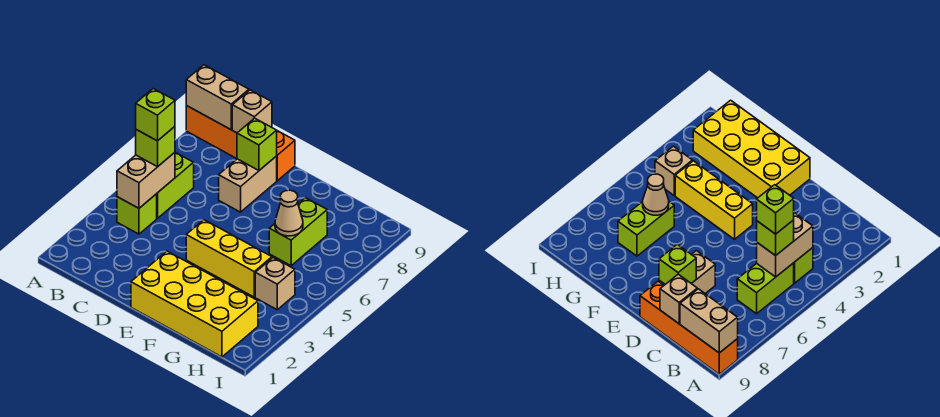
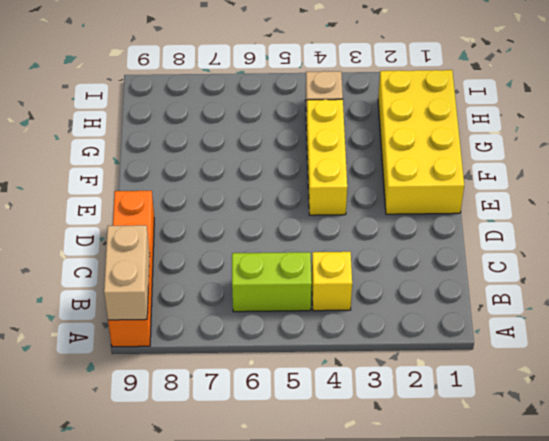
yellow brick B4 level 1 -> lime brick B4 level 1
none -> tan brick D7:D8 level 1
none -> lime brick G6:G7 level 1
none -> tan brick B4:B5 level 2

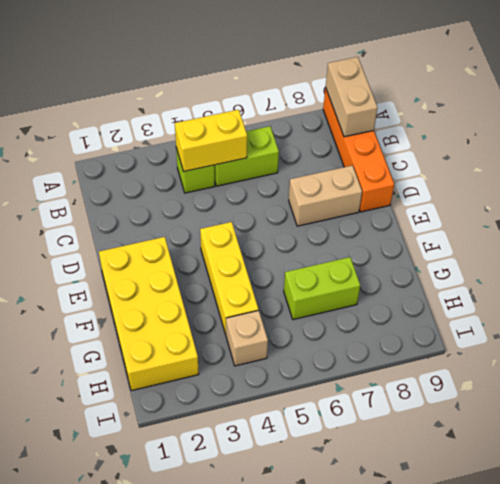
yellow brick B4:B5 level 2 -> tan brick B4:B5 level 2
none -> tan brick C9 level 2
none -> lime brick D8 level 2
none -> tan cone G6 level 2

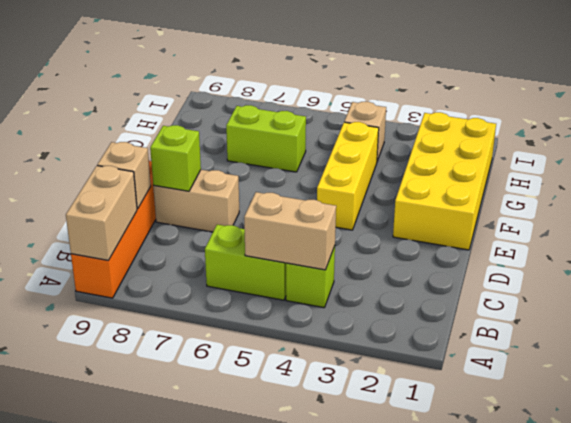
none -> tan cone G6 level 2
none -> lime brick B5 level 3
none -> lime brick B5 level 4

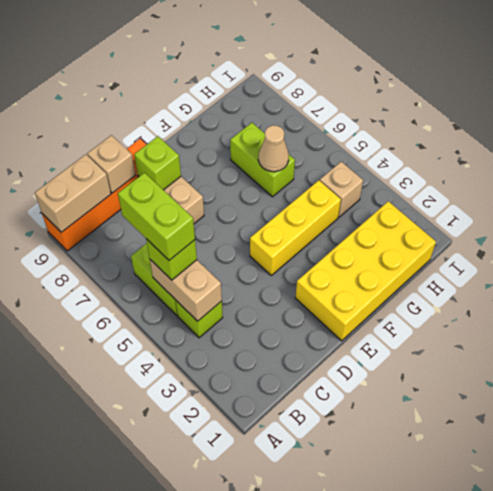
lime brick B5:B6 level 4 -> lime brick B5 level 4

